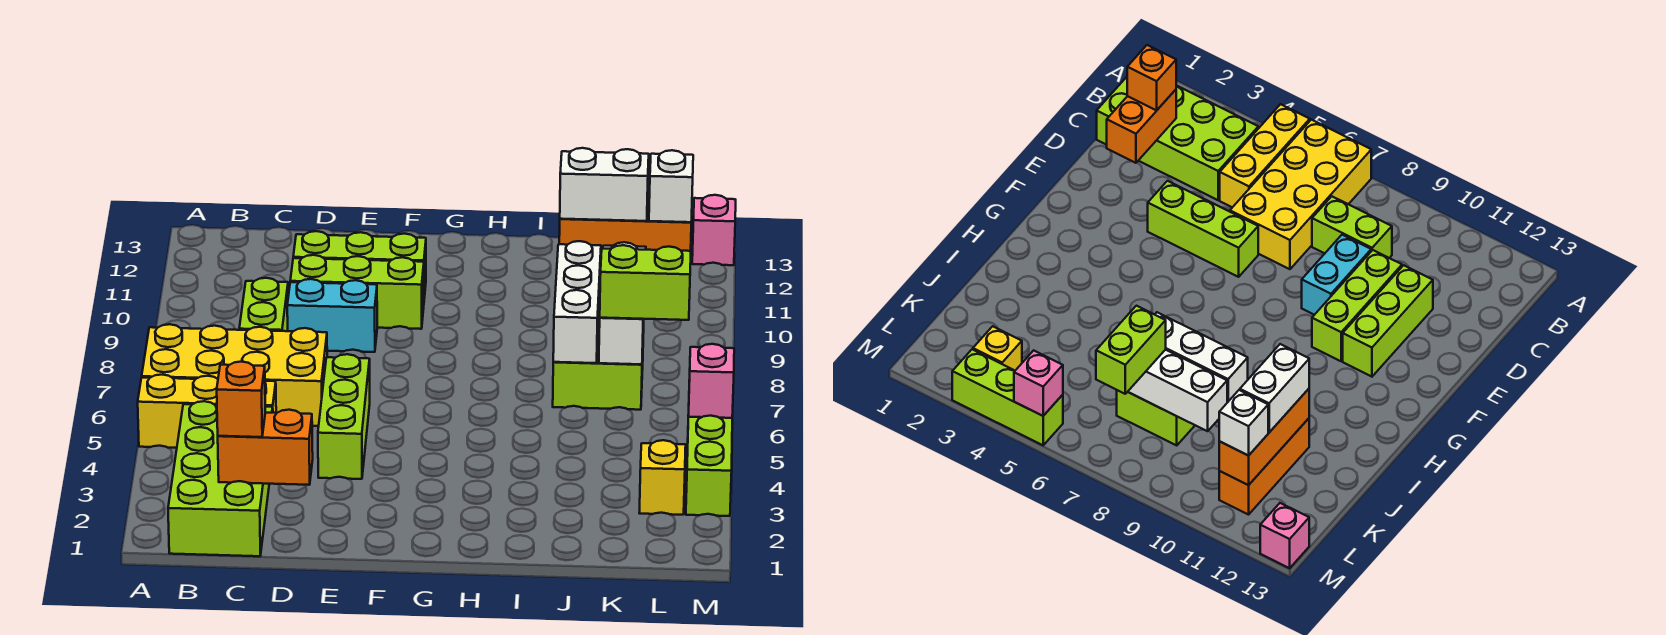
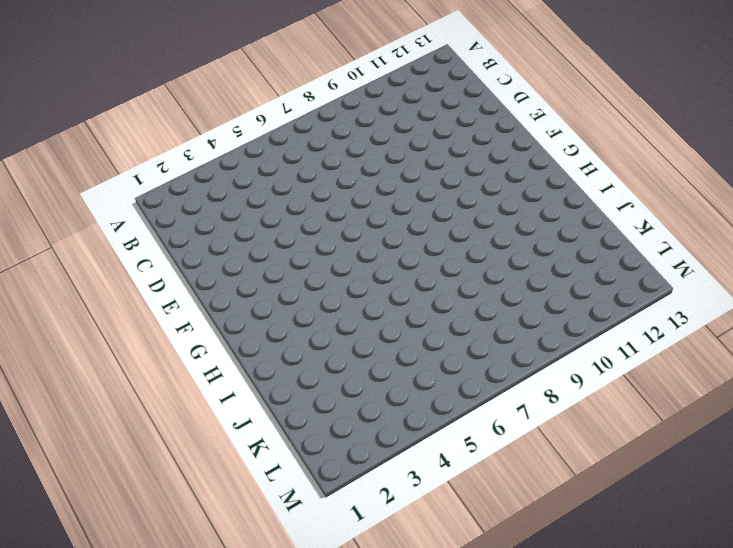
none -> yellow brick A5:C5 level 1
none -> yellow brick A6:D7 level 1
none -> lime brick B1:C4 level 1

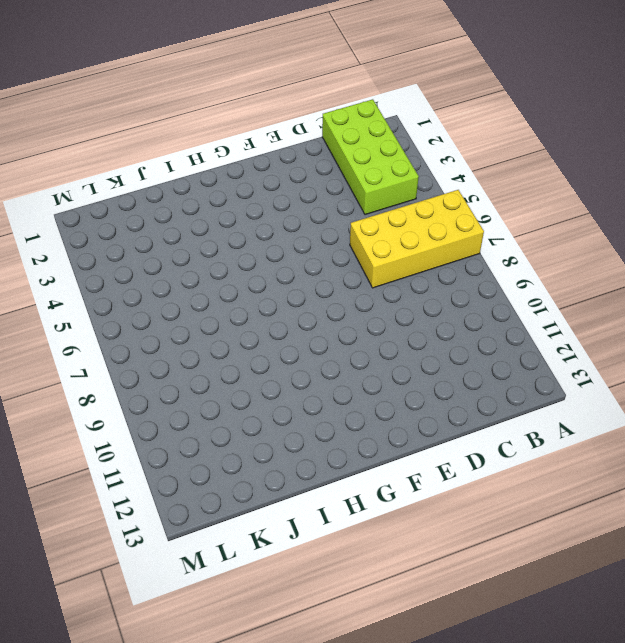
none -> yellow brick A5:C5 level 1
none -> lime brick C8:C9 level 1
none -> cyan brick D9:E9 level 1

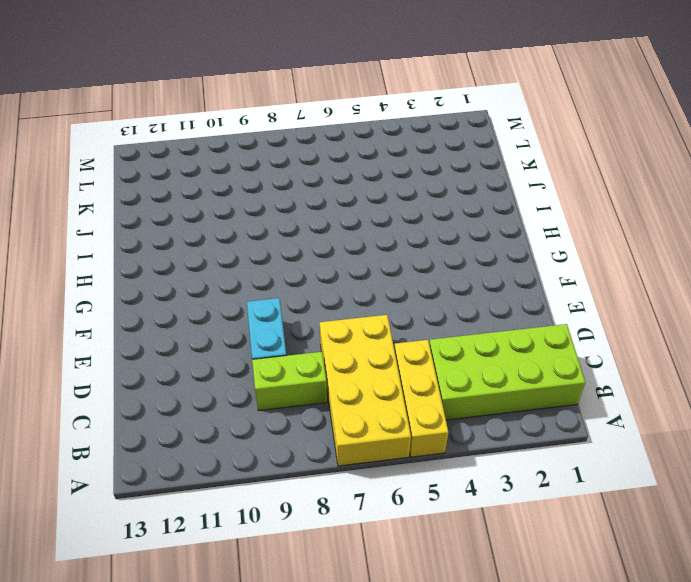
none -> lime brick D10:F10 level 1
none -> lime brick D11:F11 level 1
none -> lime brick E4:E6 level 1

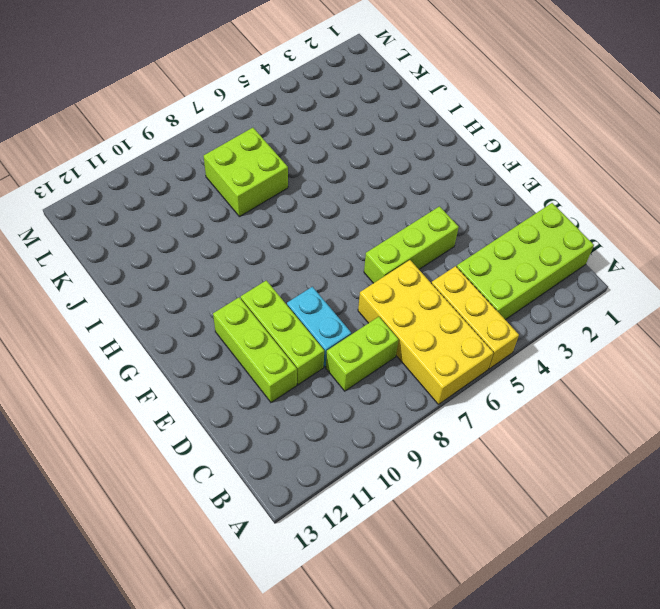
none -> orange brick J11:L11 level 1
none -> yellow brick L3 level 1
none -> lime brick M3:M5 level 1

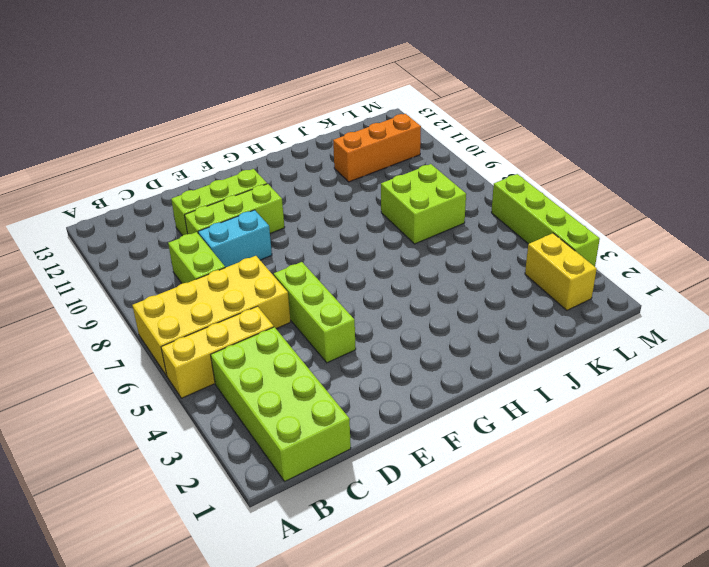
yellow brick L2:L3 level 1 -> yellow brick L3 level 1
lime brick M3:M6 level 1 -> lime brick M3:M5 level 1
none -> pink brick M13 level 1
none -> orange brick C2:D2 level 2
none -> white brick J7:J9 level 2

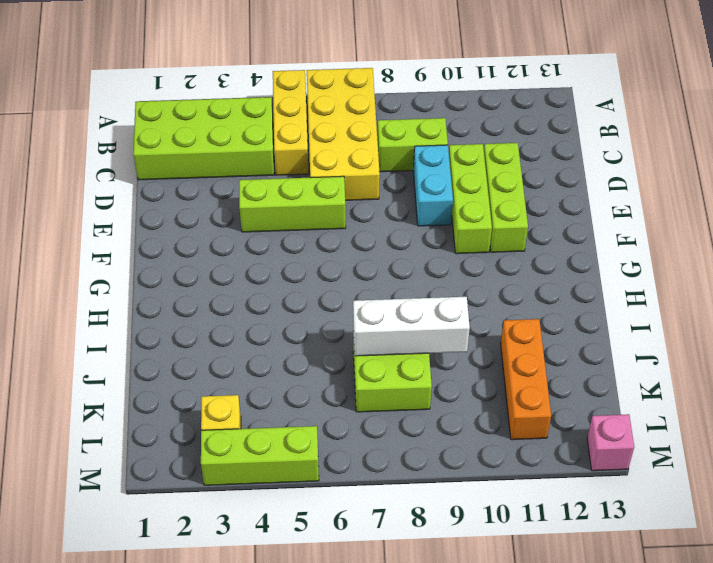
none -> orange brick C2:D2 level 2
none -> orange brick J11:L11 level 2
none -> white brick K7:K9 level 2

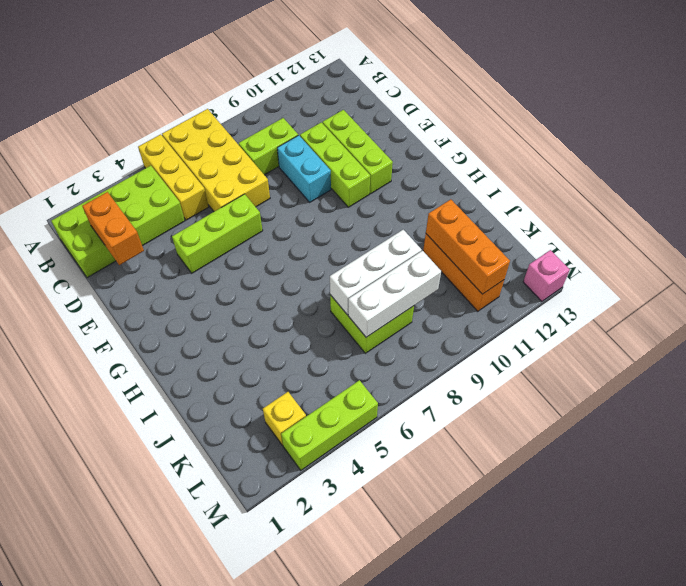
none -> pink brick M5 level 2
none -> orange brick C2 level 3
none -> white brick J11:K11 level 3

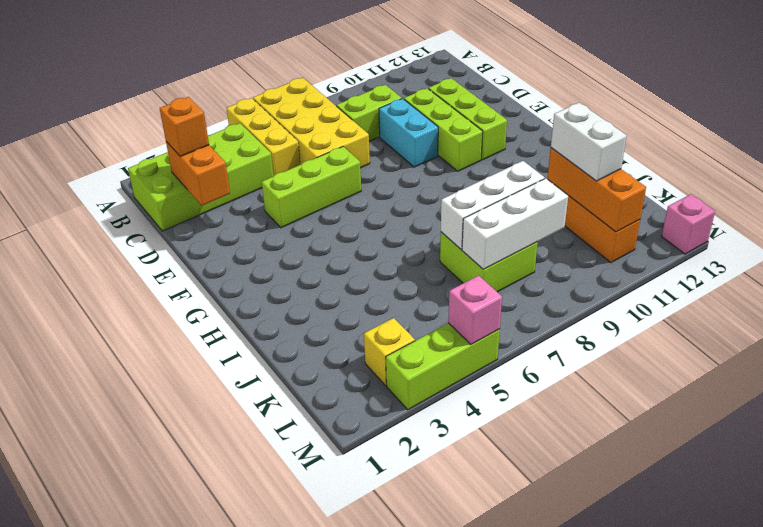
none -> lime brick K7:L7 level 3
none -> white brick L11 level 3

